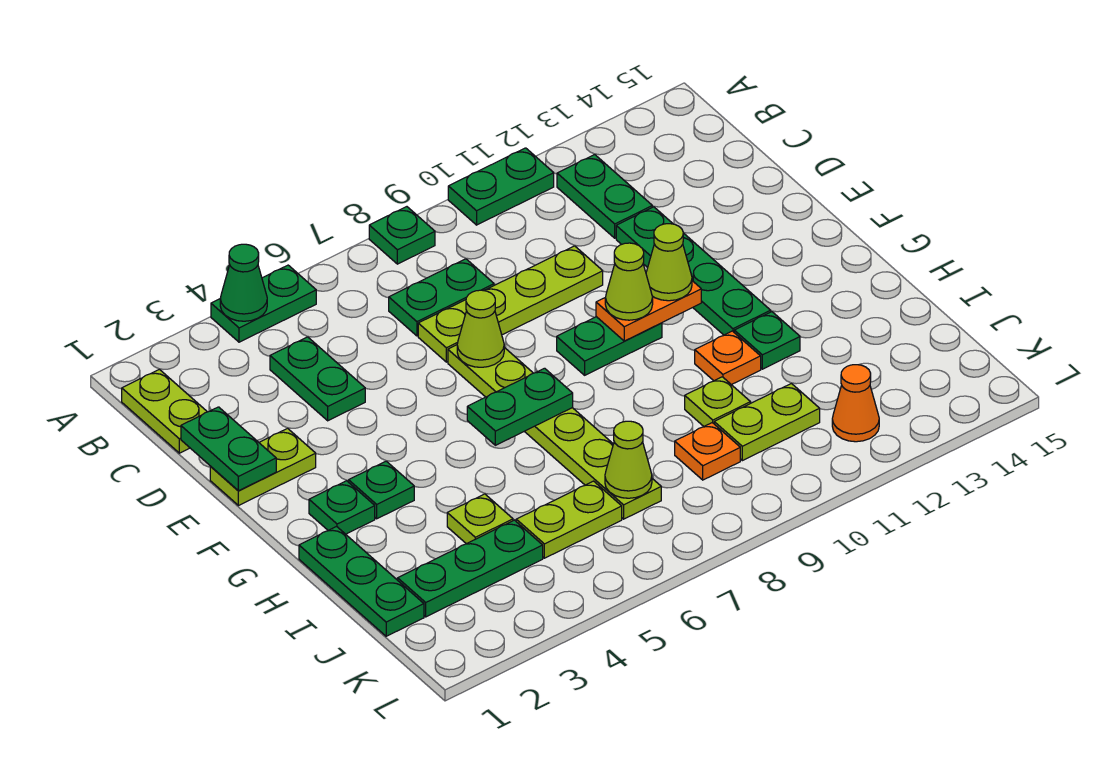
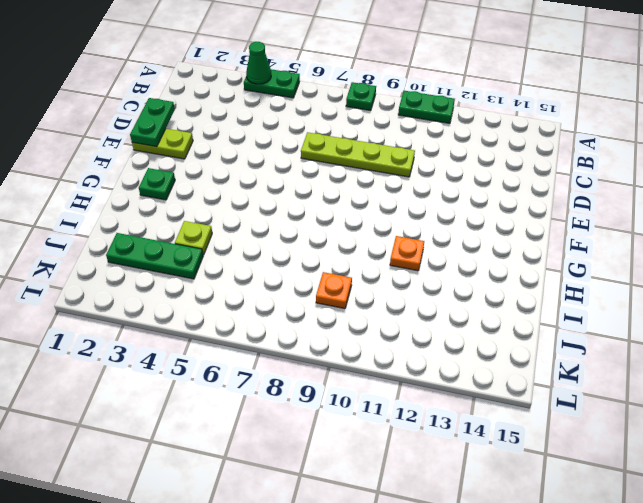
none -> lime plate B1:C1 level 1
none -> green plate B12:C12 level 1
none -> green plate C4:D4 level 1
none -> green plate C7:C8 level 1

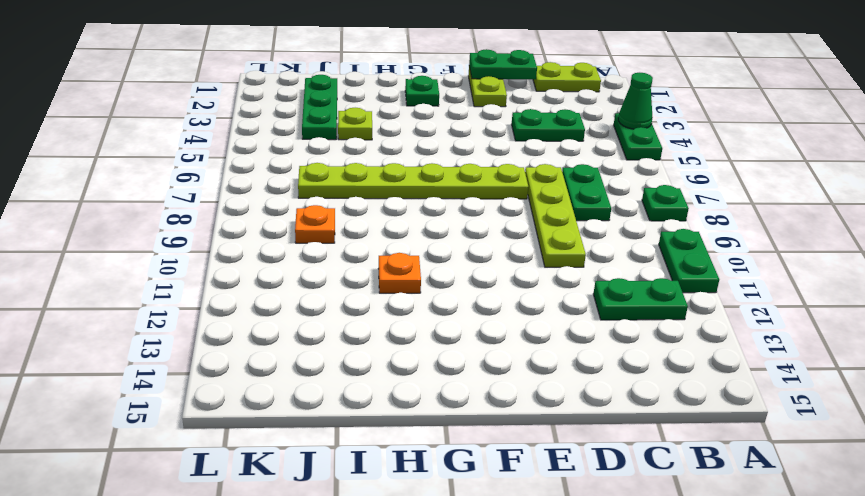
none -> green plate D12:G12 level 1
none -> green plate F9:F10 level 1
none -> green plate G3 level 1
none -> green plate H1:J1 level 1

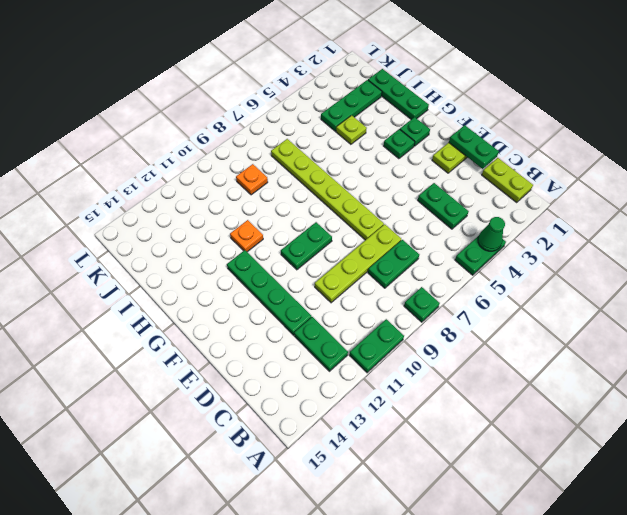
none -> green plate H12 level 1
none -> lime plate I10 level 1
none -> lime plate J5:J6 level 1
none -> lime plate J10:J11 level 1

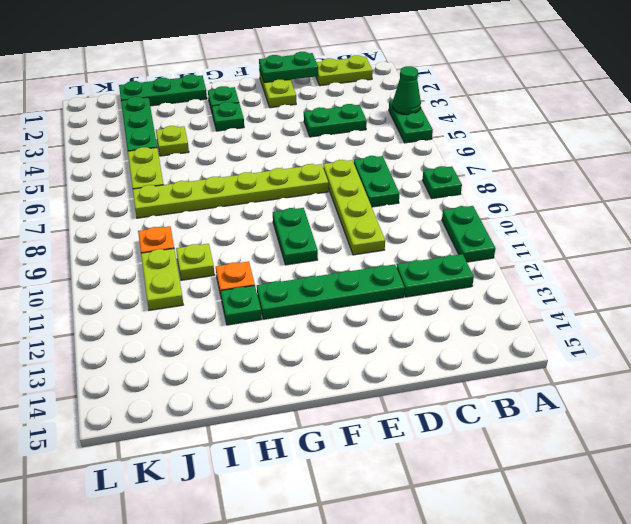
none -> orange cone K12 level 1
none -> lime cone E7 level 2
none -> orange plate F10:F11 level 2
none -> green plate G6:G7 level 2

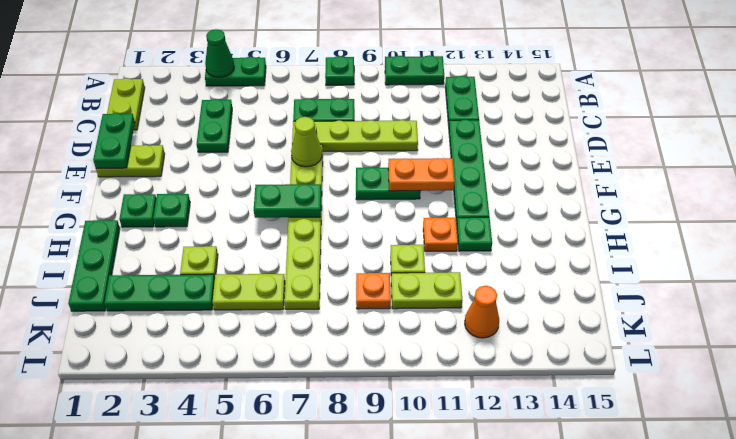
none -> lime cone J7 level 2
none -> lime cone F10 level 3
none -> lime cone F11 level 3

